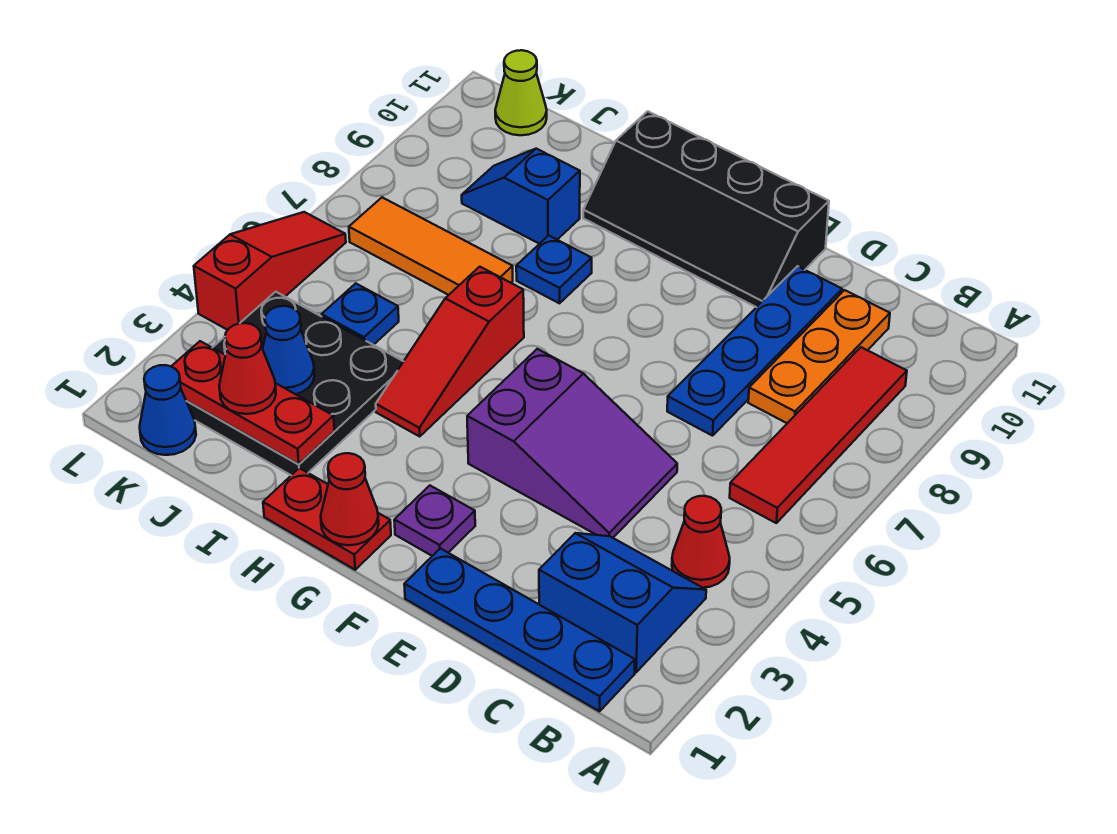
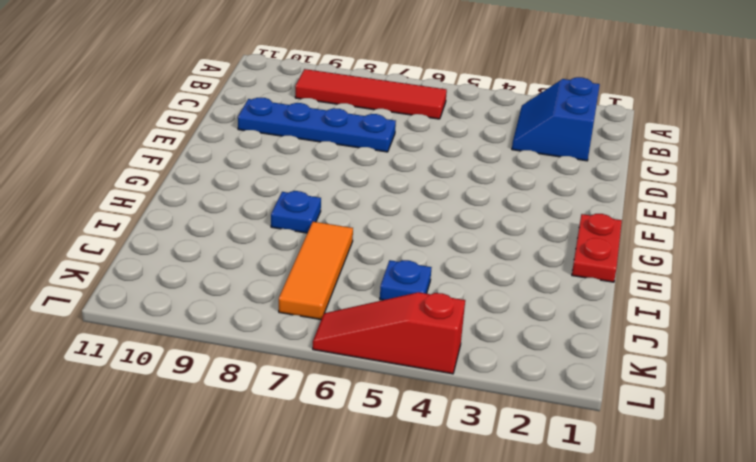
none -> blue plate B1:E1 level 1
none -> red cone B4 level 1
none -> orange plate C8:C10 level 1

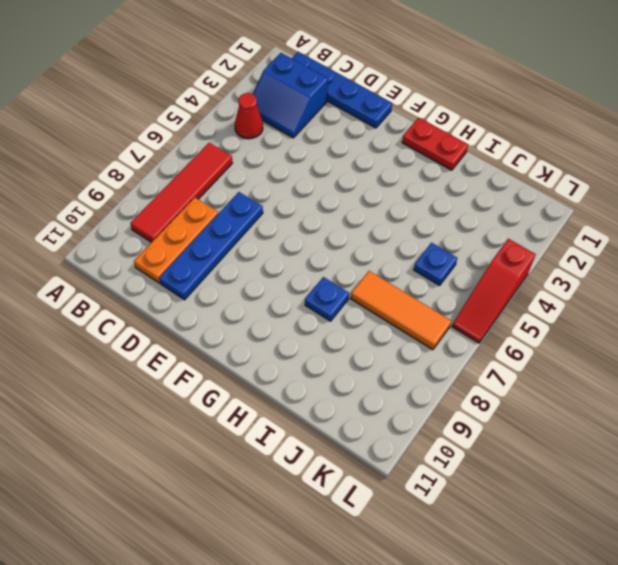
none -> purple slope D4:F5 level 1 top F
none -> black slope E10:H11 level 1 top 11
none -> purple plate F2 level 1

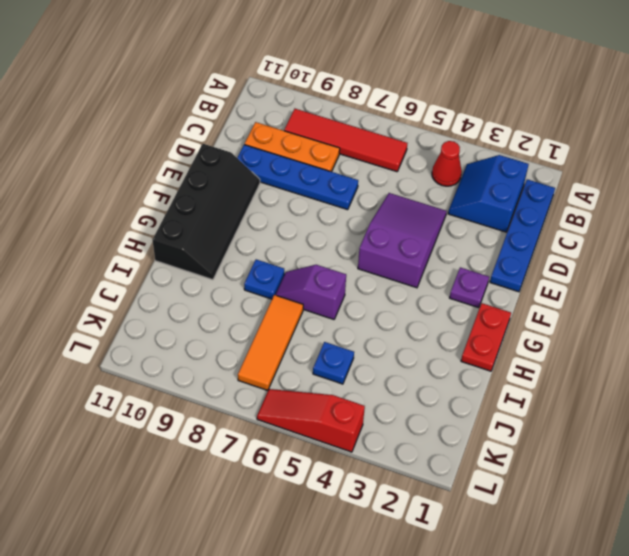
purple slope H6:H7 level 1 top 6 -> red slope H4:H6 level 1 top 6
none -> black plate I2:K4 level 1
none -> blue slope I9:J9 level 1 top I
none -> blue cone K1 level 1

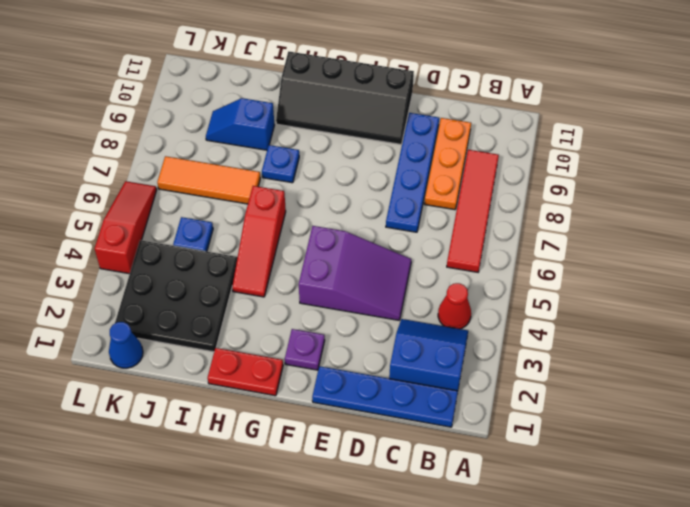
none -> lime cone K11 level 1
none -> red cone G1 level 2
none -> red plate I2:K2 level 2

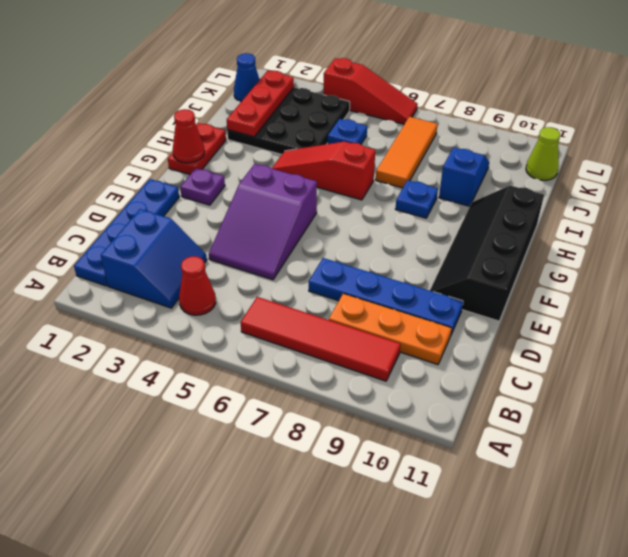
none -> blue cone J3 level 2
none -> red cone J2 level 3

